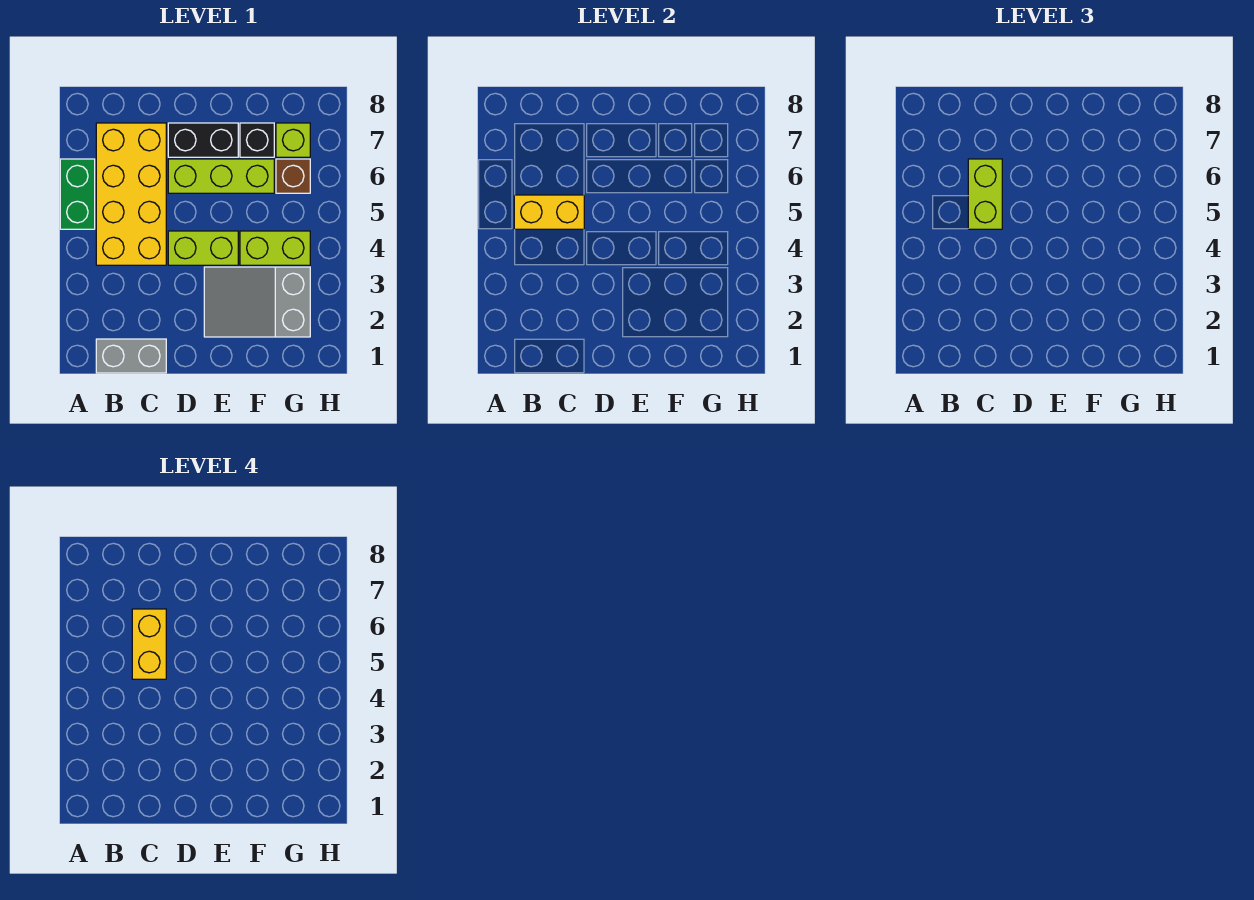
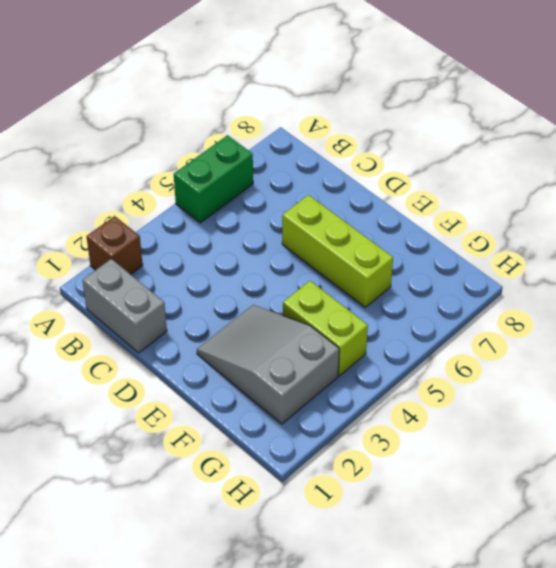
brown brick A2 level 1 -> brown brick G6 level 1
none -> yellow brick B4:C7 level 1
none -> lime brick D4:E4 level 1
none -> black brick D7:E7 level 1

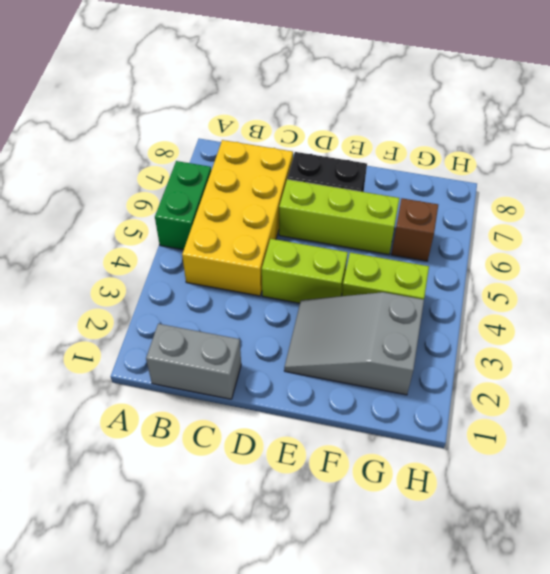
none -> black brick F7 level 1
none -> lime brick G7 level 1
none -> yellow brick B5:C5 level 2

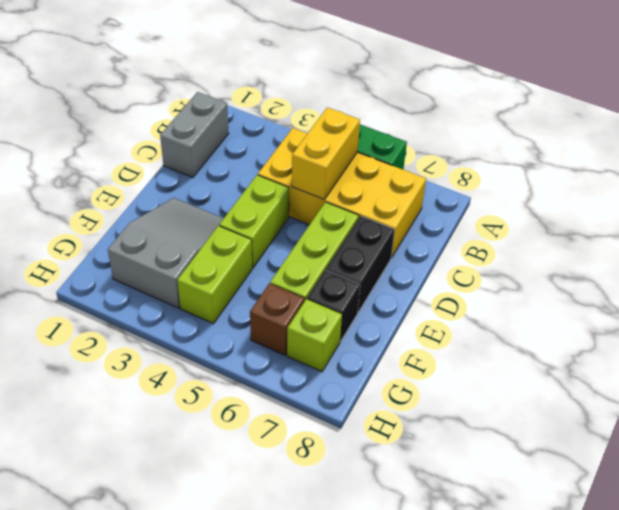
none -> lime brick C5:C6 level 3
none -> yellow brick C5:C6 level 4

